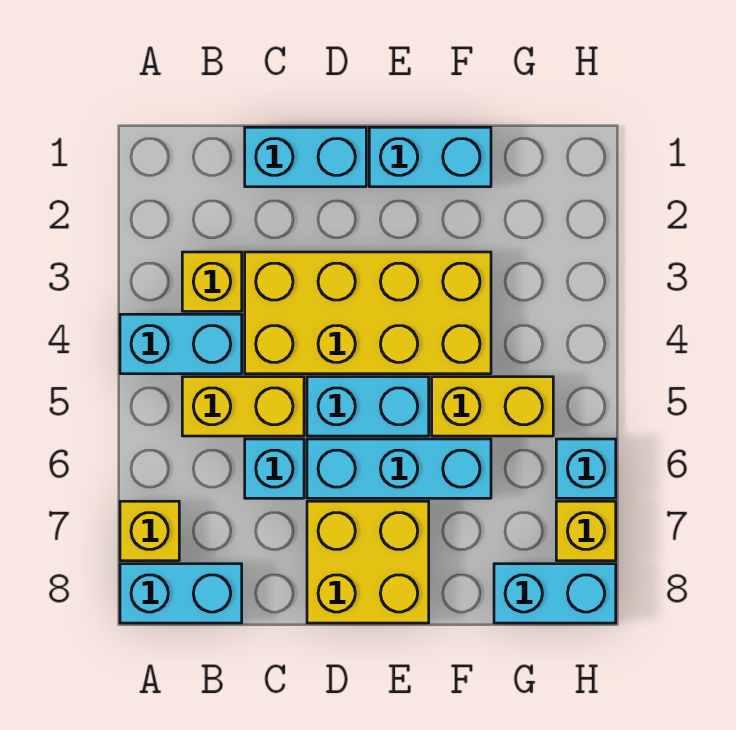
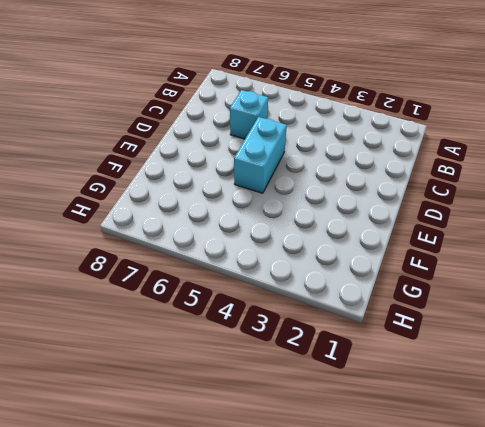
none -> cyan brick A4:B4 level 1
none -> yellow brick A7 level 1
none -> cyan brick A8:B8 level 1

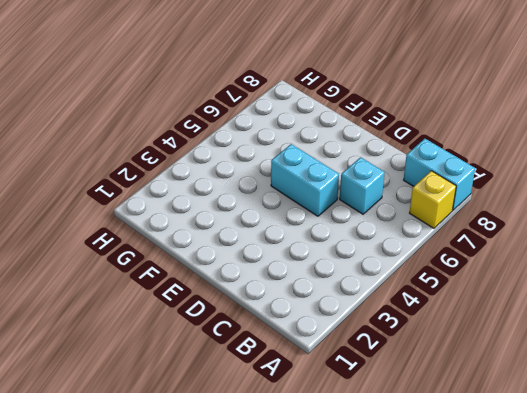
none -> cyan brick A4:B4 level 1
none -> yellow brick B3 level 1
none -> yellow brick B5:C5 level 1

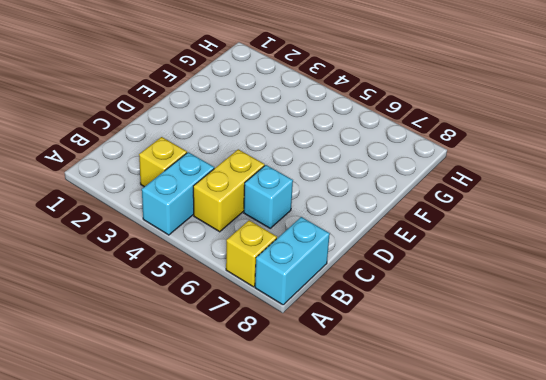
none -> cyan brick C1:D1 level 1
none -> yellow brick C3:F4 level 1
none -> cyan brick D5:E5 level 1

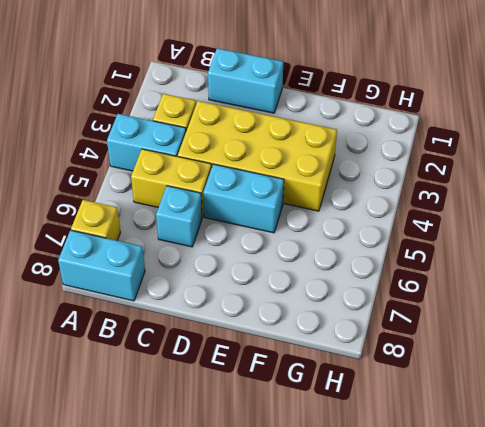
none -> cyan brick D6:F6 level 1
none -> yellow brick D7:E8 level 1
none -> cyan brick E1:F1 level 1

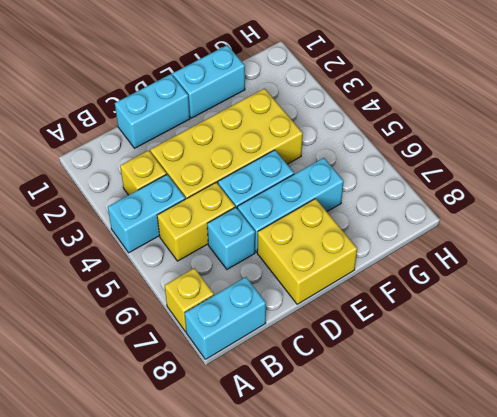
none -> yellow brick F5:G5 level 1
none -> cyan brick G8:H8 level 1
none -> cyan brick H6 level 1

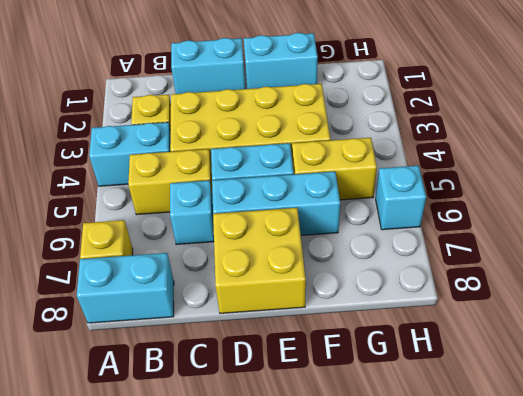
none -> cyan brick G8:H8 level 1
none -> yellow brick H7 level 1

